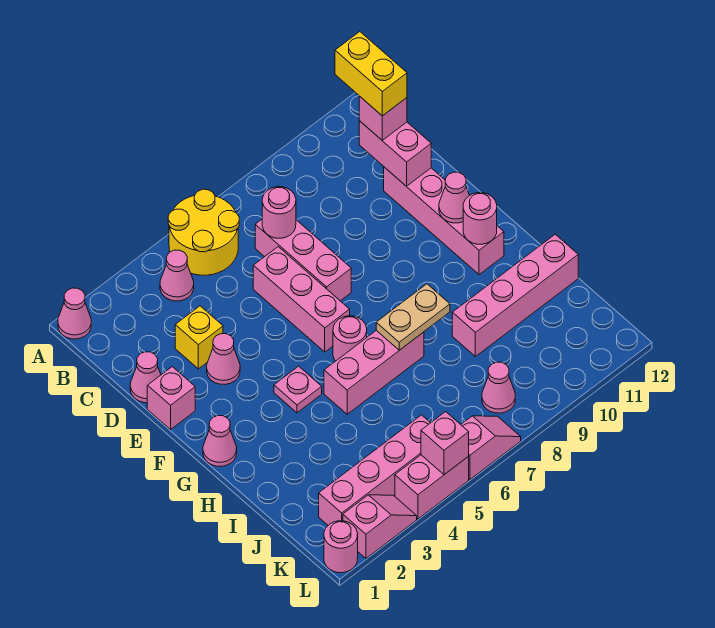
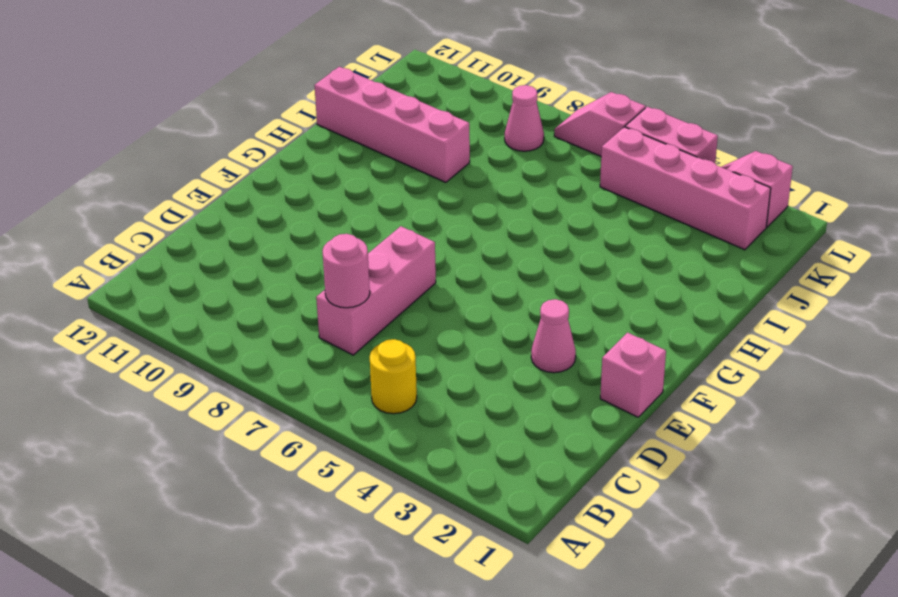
yellow round brick B5 level 1 -> yellow round brick A5:B6 level 1
none -> pink cone A1 level 1
none -> pink cone B4 level 1
none -> pink cone D1 level 1

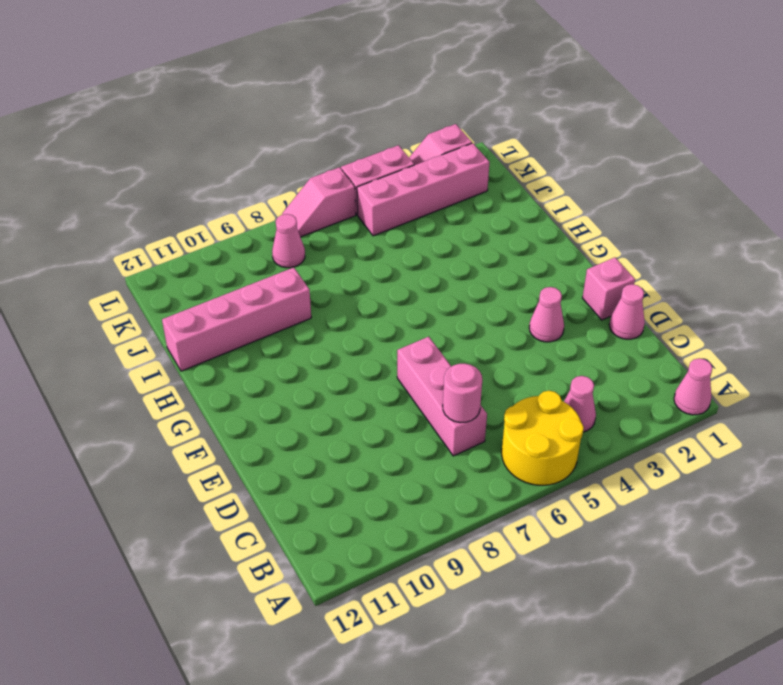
none -> yellow brick D3 level 1
none -> pink brick D6:F6 level 1
none -> pink brick D11:G11 level 1

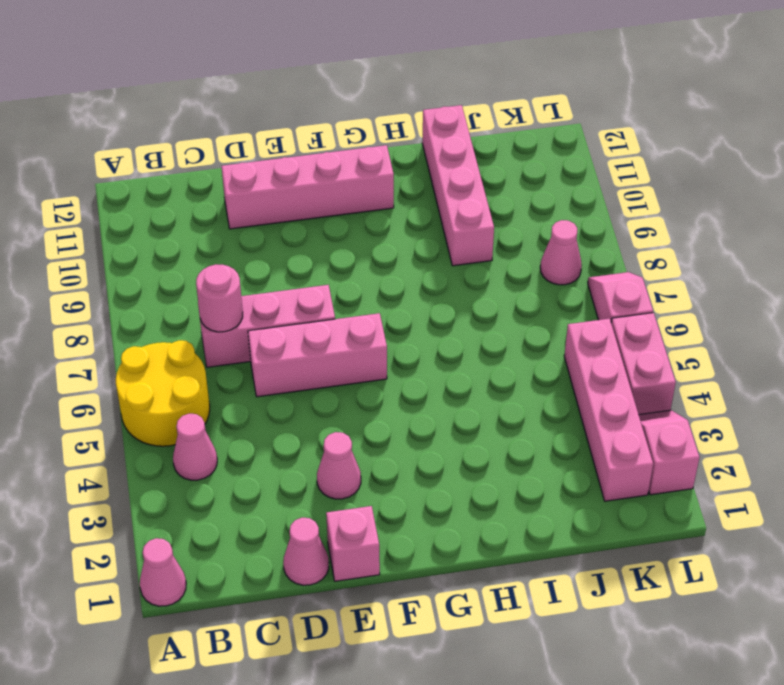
none -> yellow brick D3 level 1
none -> pink cone G1 level 1
none -> pink plate G4 level 1

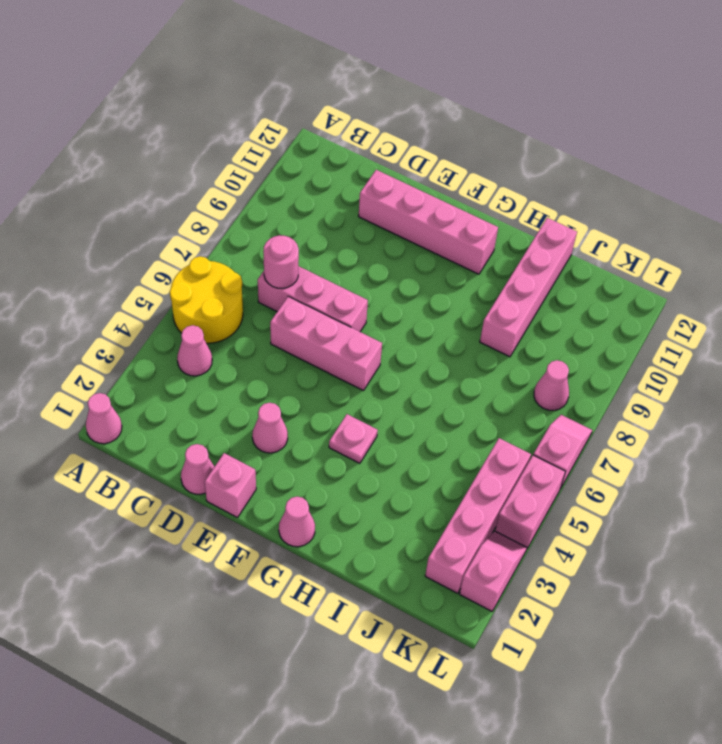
none -> yellow brick D3 level 1
none -> pink round brick G6 level 1
none -> pink brick H5:H7 level 1

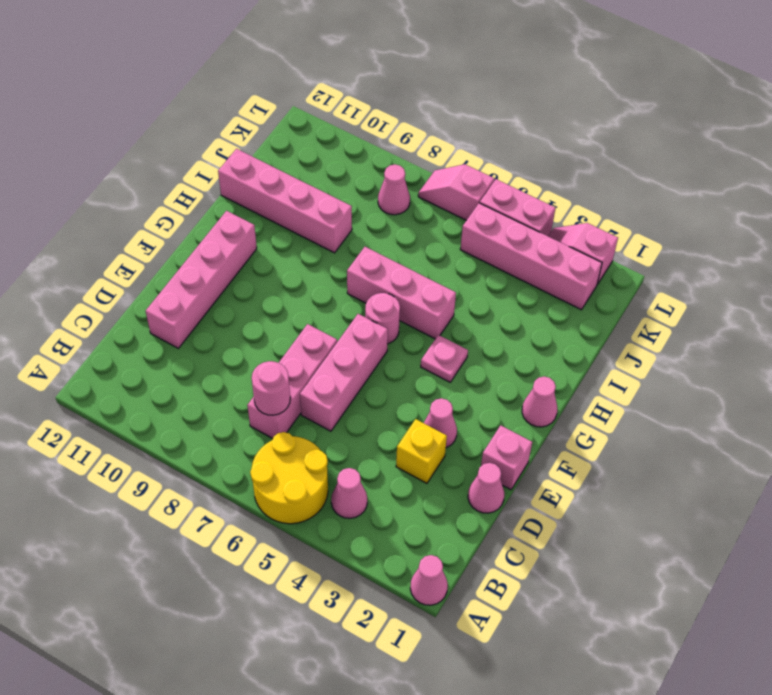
none -> pink round brick L1 level 1
none -> pink brick C11:D11 level 2
none -> pink cone F11 level 2

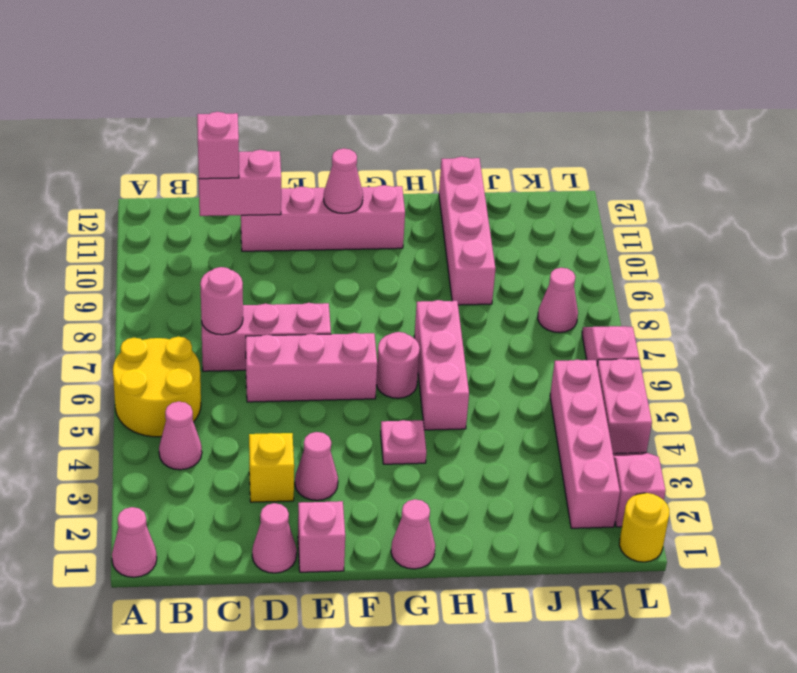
yellow round brick L1 level 1 -> pink round brick L1 level 1
none -> pink round brick G11 level 2
none -> tan plate H7:H8 level 2
none -> pink brick L5 level 2

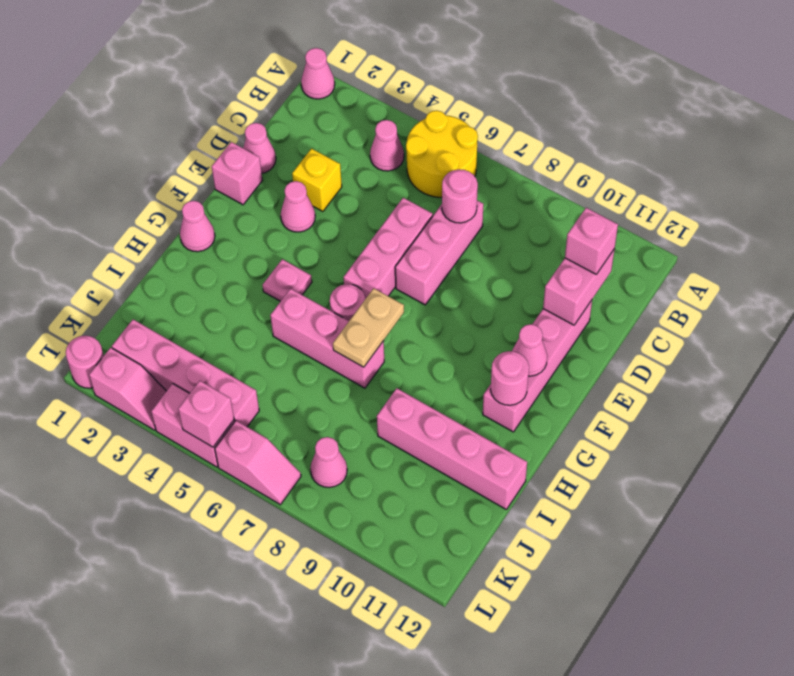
tan plate G7:H7 level 2 -> tan plate H7:H8 level 2
none -> yellow brick B11:C11 level 4

